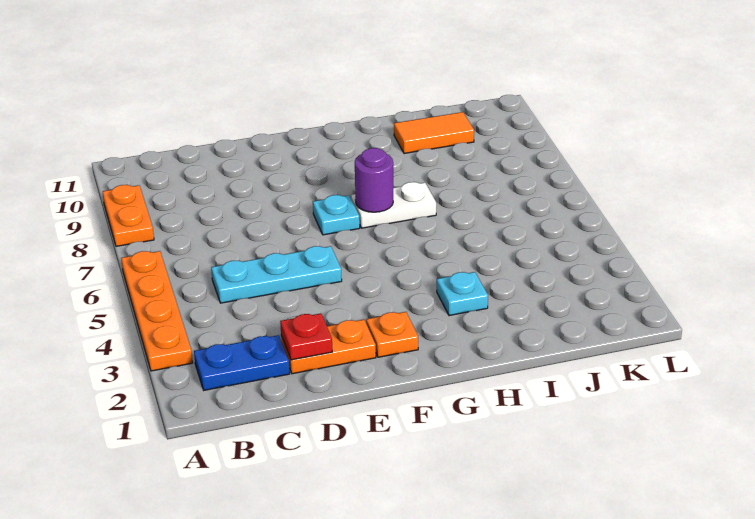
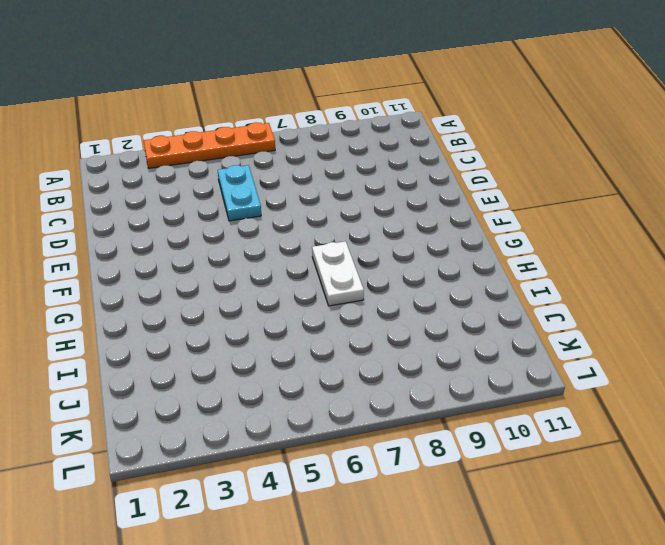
cyan plate C5:D5 level 1 -> cyan plate C5:E5 level 1
none -> orange plate A8:A9 level 1
none -> blue plate B2:C2 level 1
none -> orange plate D2:E2 level 1

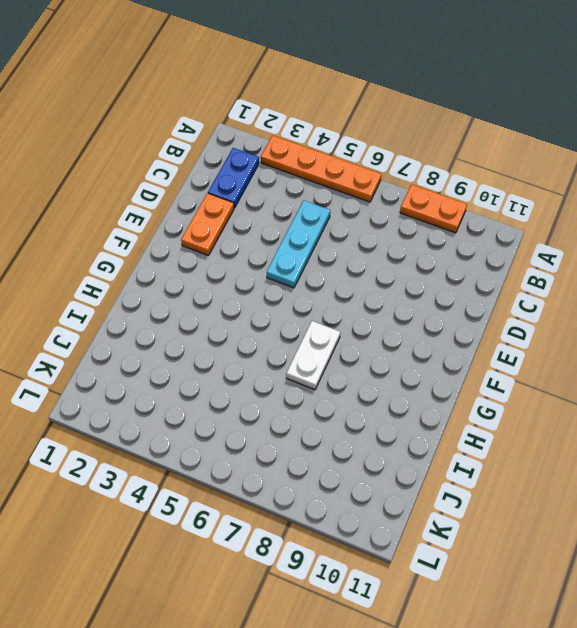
none -> orange plate F2 level 1
none -> cyan plate F7 level 1
none -> cyan plate H3 level 1

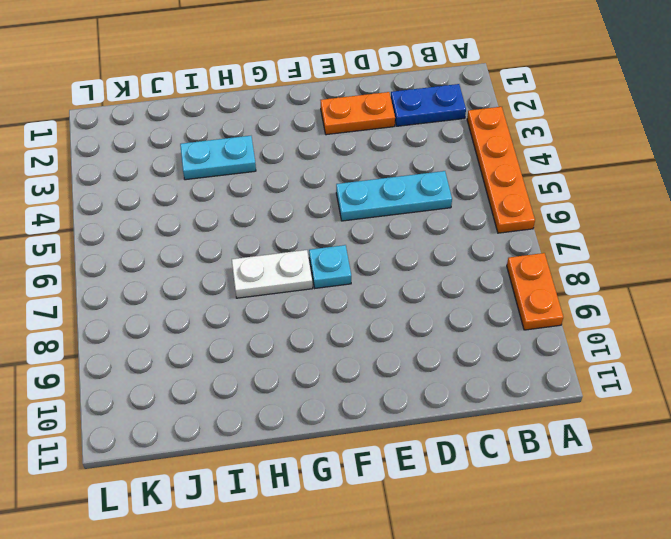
cyan plate H3:I3 level 1 -> cyan plate H3 level 1
none -> orange plate F2 level 1
none -> orange tile I10:J10 level 1
none -> red plate D2 level 2

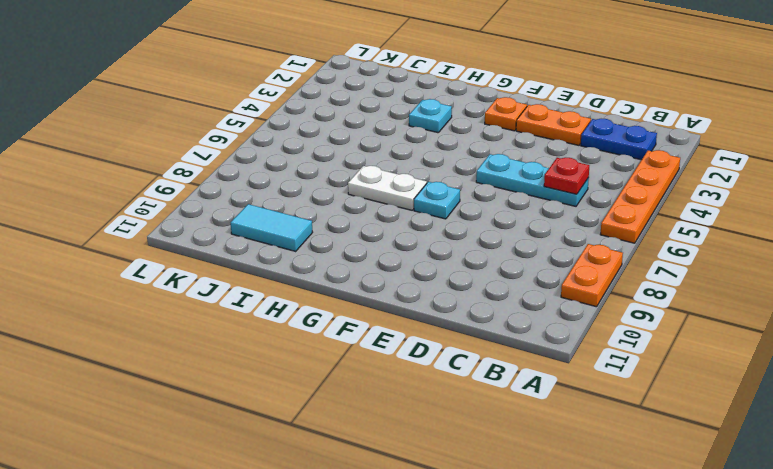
red plate C5 level 2 -> red plate D2 level 2
cyan tile I10:J10 level 1 -> orange tile I10:J10 level 1
none -> purple round brick G7 level 2

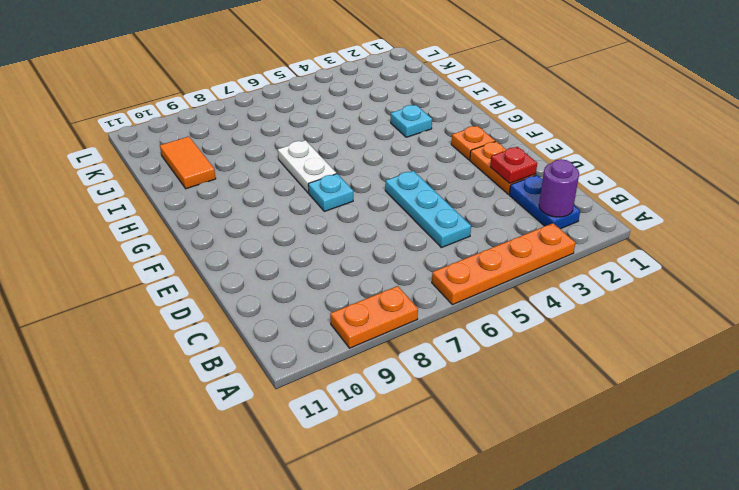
purple round brick B2 level 2 -> purple round brick G7 level 2

